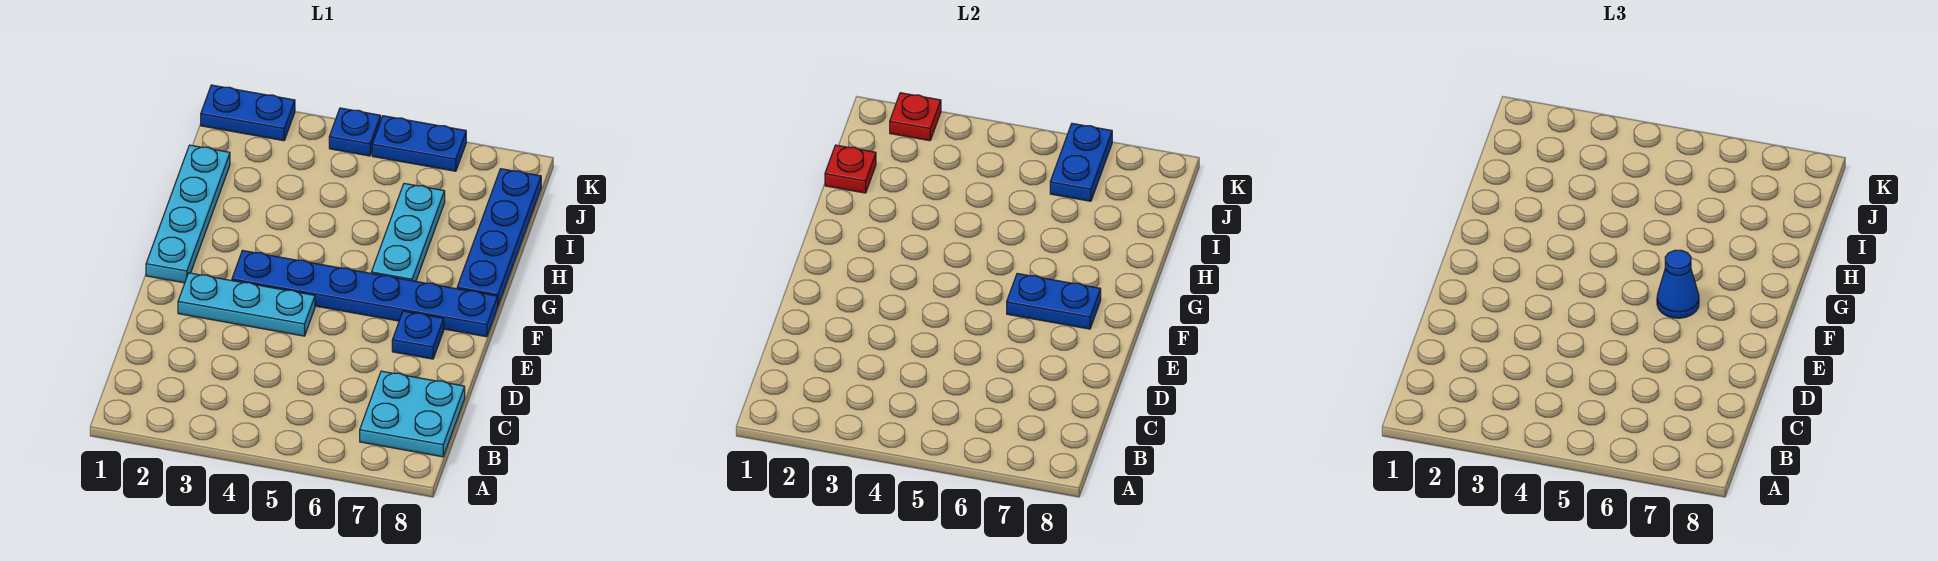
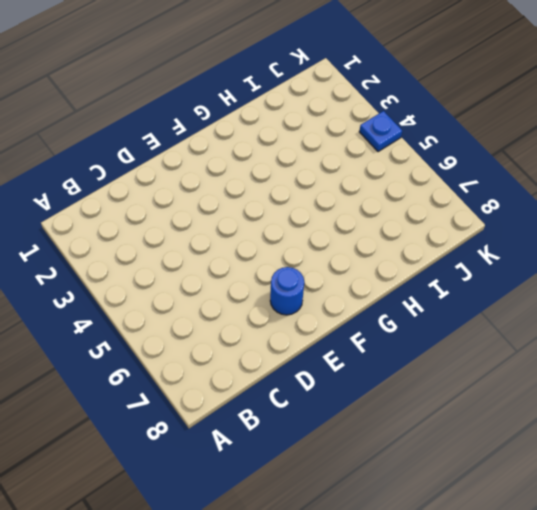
blue round brick E7 level 1 -> blue plate E7 level 1
none -> cyan plate B7:C8 level 1
none -> cyan plate E2:E4 level 1
none -> cyan plate F1:I1 level 1

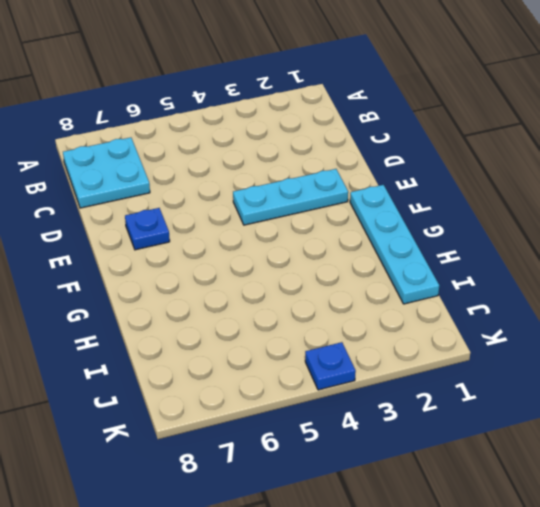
none -> blue plate F3:F8 level 1
none -> cyan plate G6:I6 level 1
none -> blue plate G8:J8 level 1

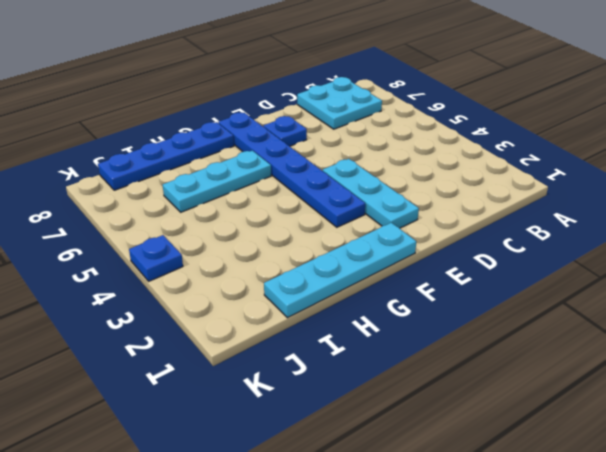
none -> blue plate K1:K2 level 1
none -> blue plate K5:K6 level 1
none -> blue plate F6:F7 level 2

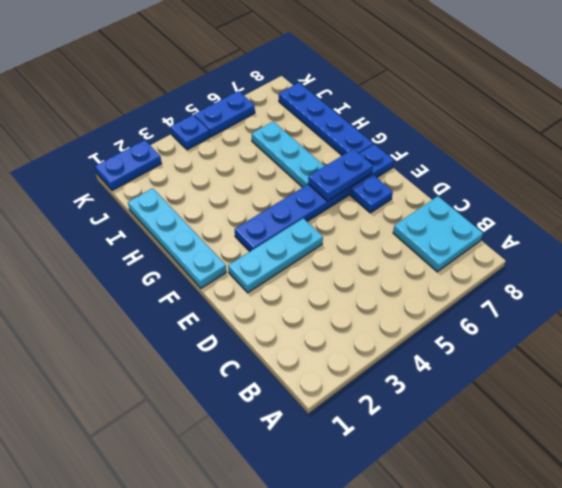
none -> red plate I1 level 2
none -> blue plate J6:K6 level 2
none -> red plate K2 level 2

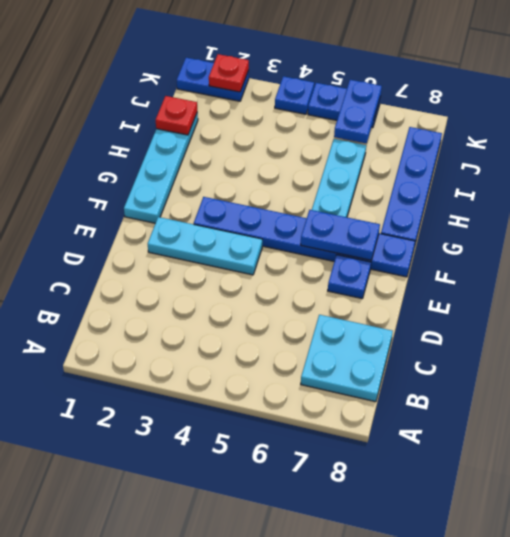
none -> blue cone F6 level 3

